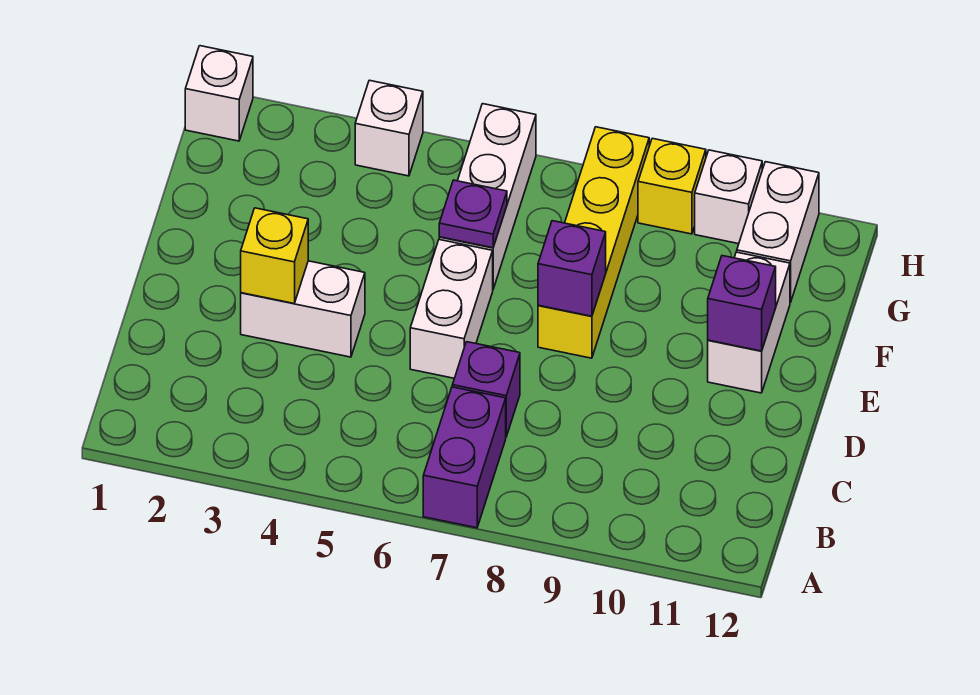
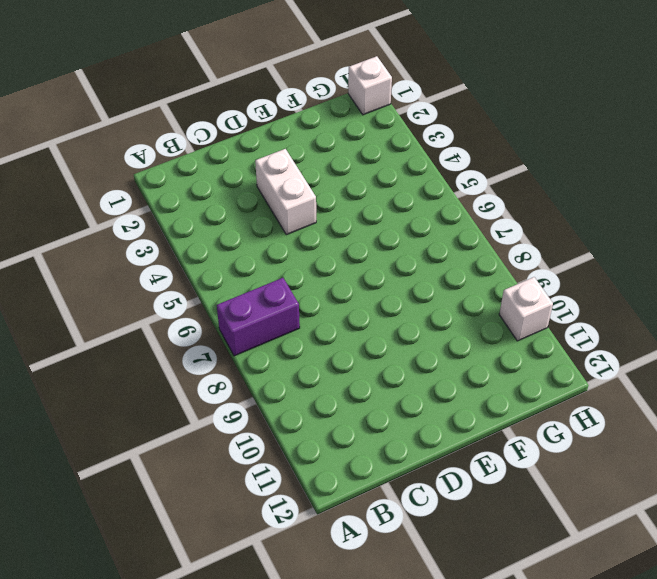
none -> purple brick C7 level 1
none -> white brick D6:E6 level 1
none -> yellow brick E8:H8 level 1

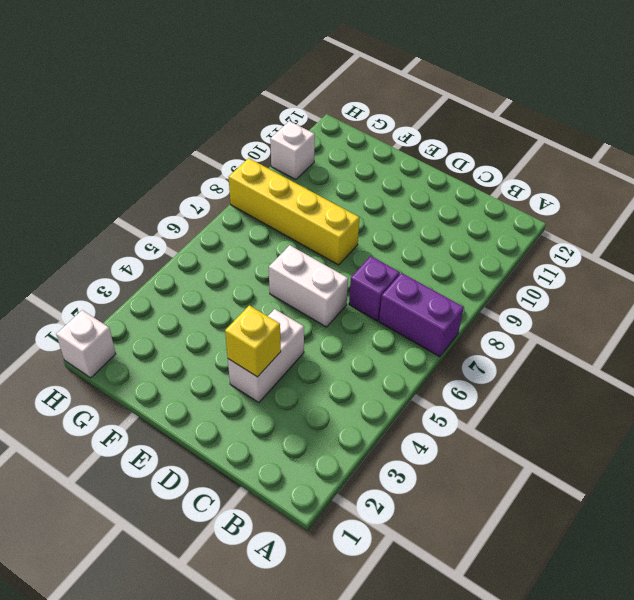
none -> white brick E11:F11 level 1
none -> white brick F6:H6 level 1
none -> white brick G11:H11 level 1

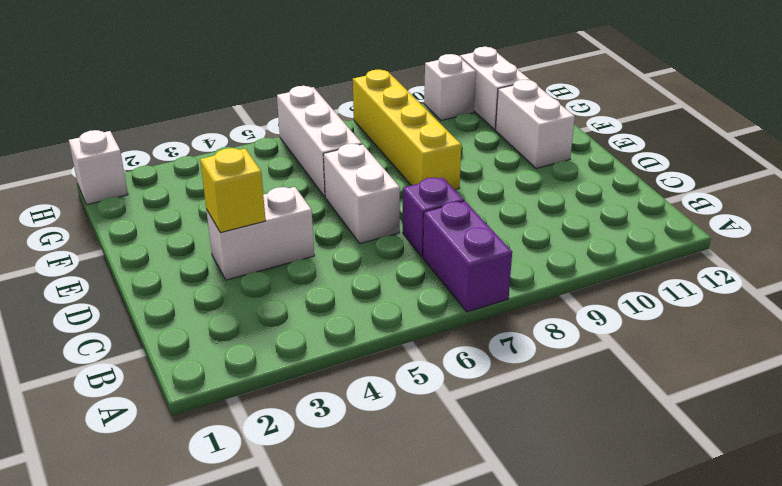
none -> white brick H4 level 1
none -> yellow brick H9 level 1
none -> purple brick E8 level 2

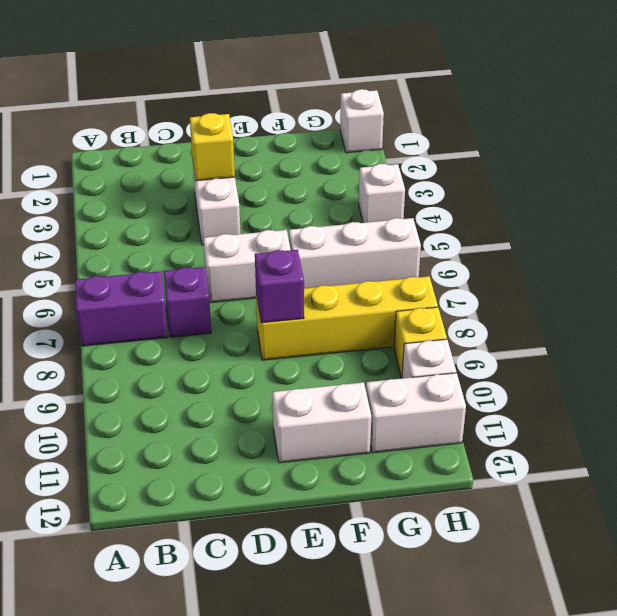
none -> purple brick E11 level 2
none -> purple plate F6 level 2

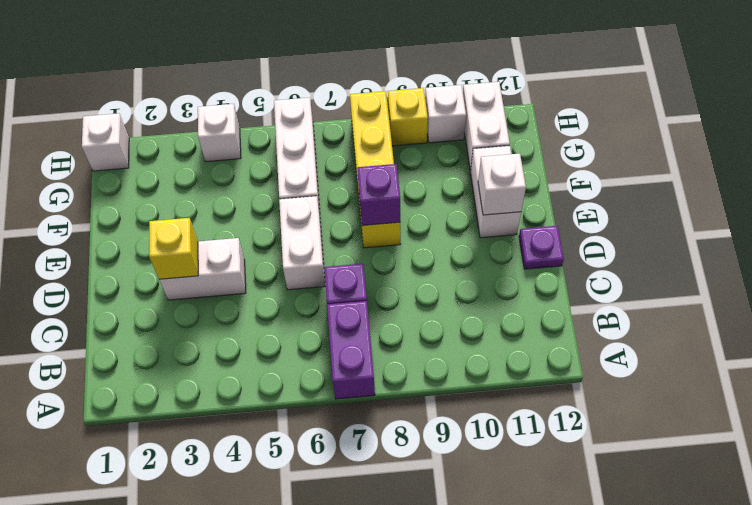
purple plate D12 level 1 -> purple plate F6 level 2
white brick E11 level 2 -> purple brick E11 level 2

